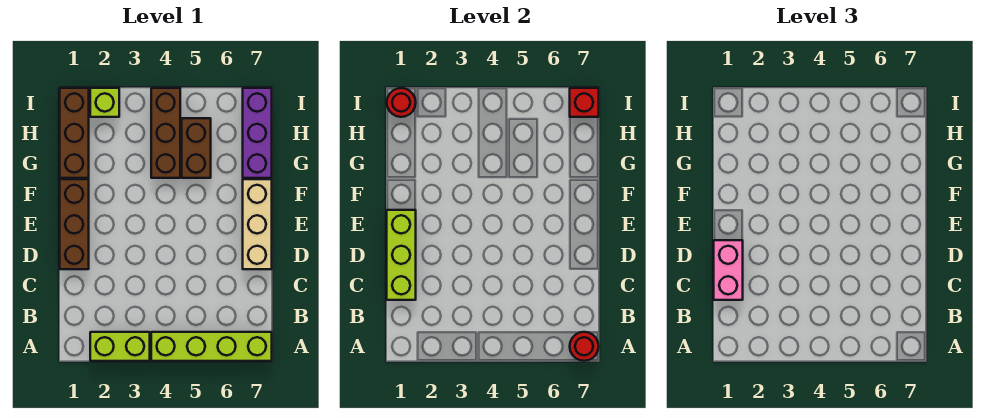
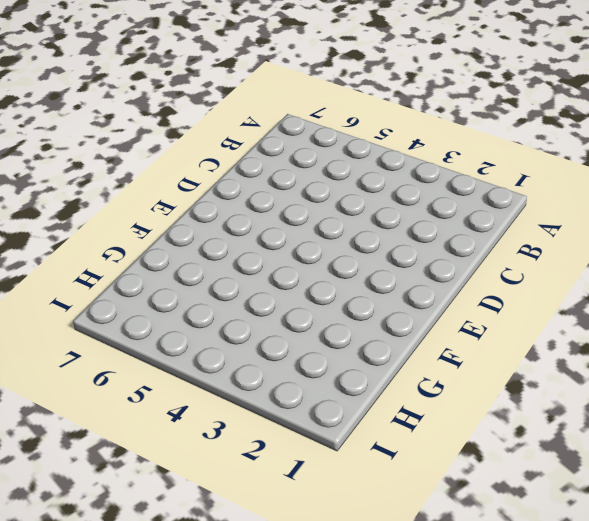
none -> lime brick A2:A3 level 1
none -> lime brick A4:A7 level 1
none -> brown brick D1:F1 level 1

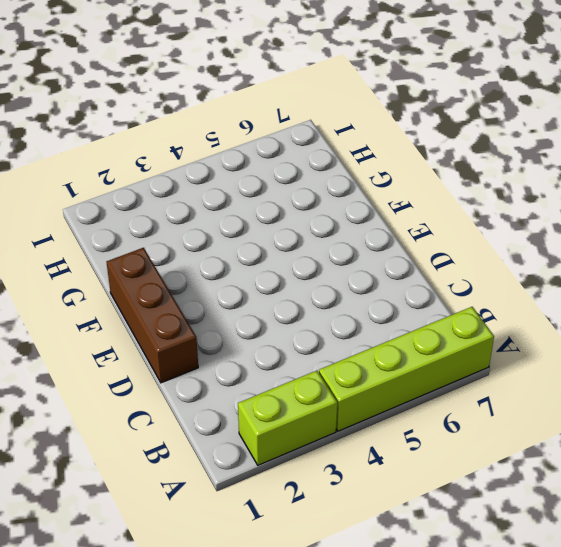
none -> tan brick D7:F7 level 1
none -> brown brick G1:I1 level 1
none -> brown brick G4:I4 level 1

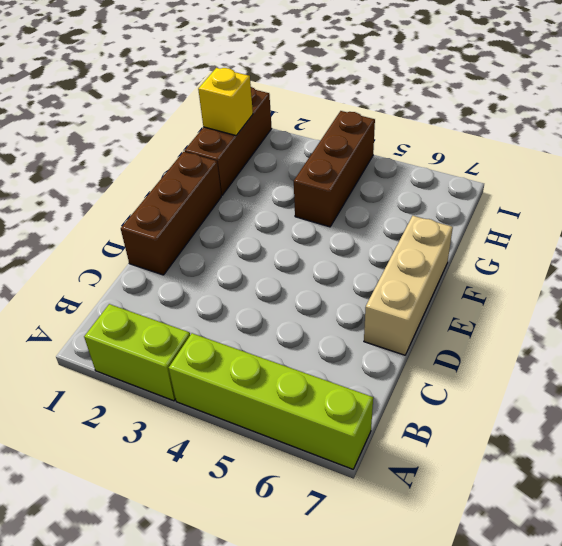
yellow brick H1 level 2 -> none
none -> brown brick G5:H5 level 1
none -> purple brick G7:I7 level 1
none -> lime brick I2 level 1

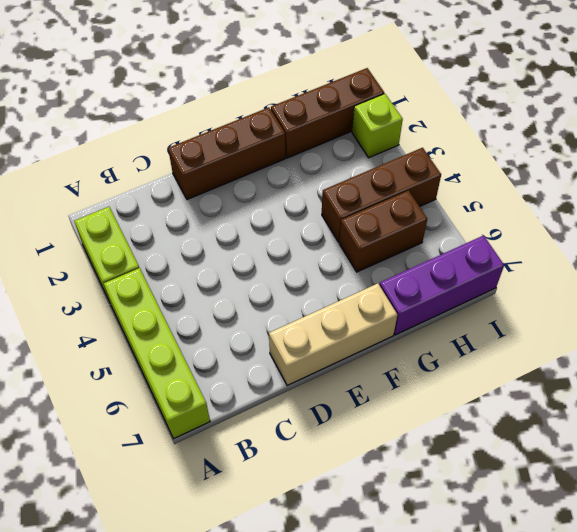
none -> red round brick A7 level 2
none -> lime brick C1:E1 level 2
none -> red round brick I1 level 2

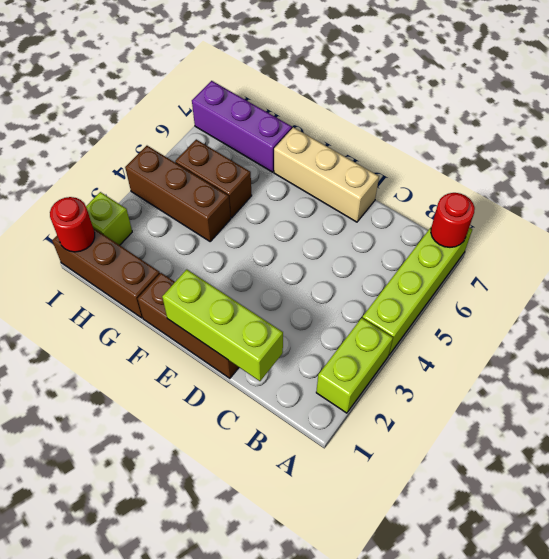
none -> red brick I7 level 2
none -> pink brick C1:D1 level 3

